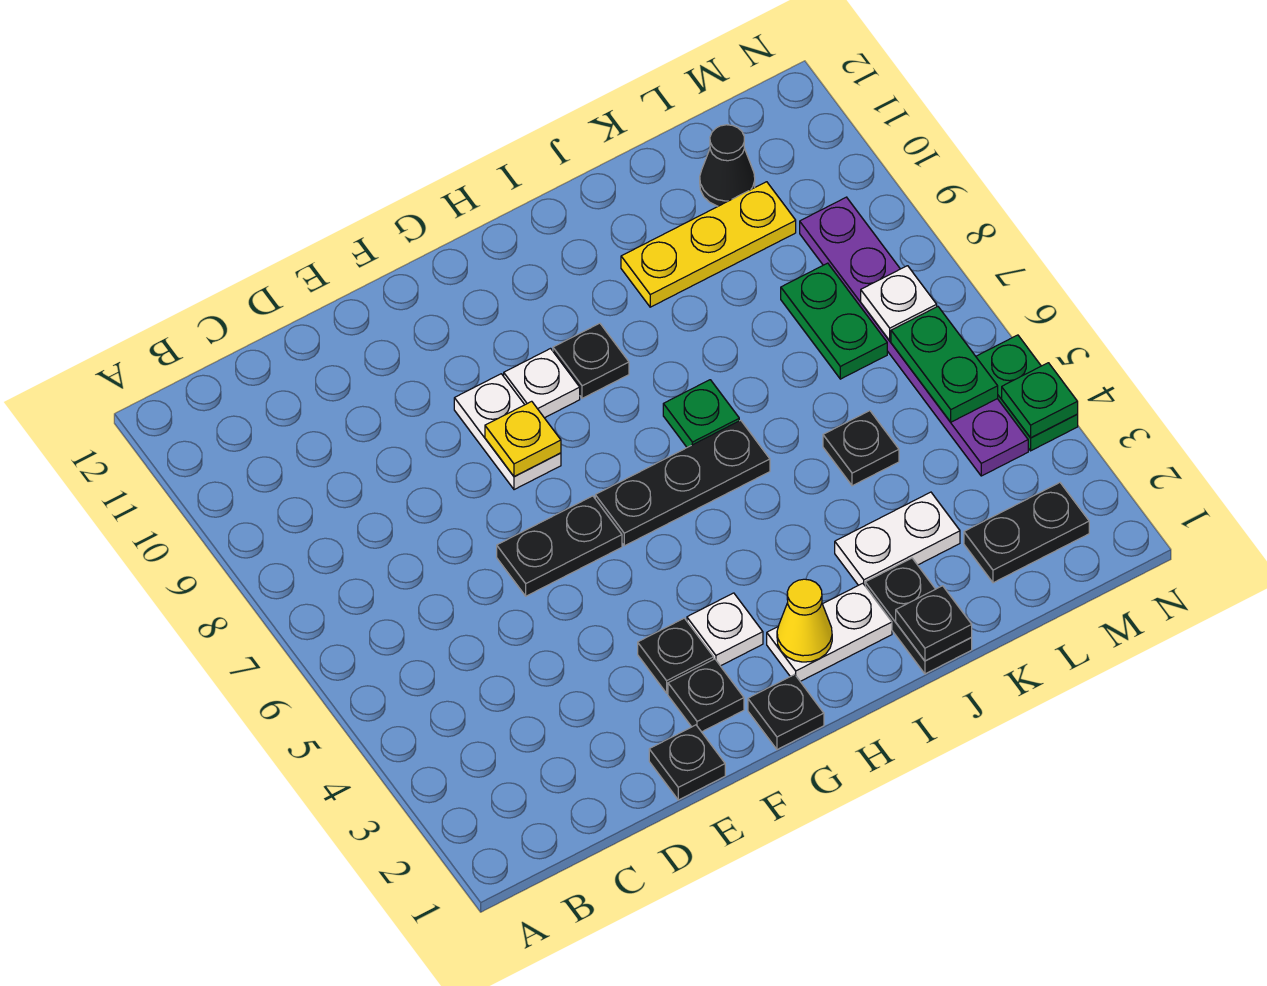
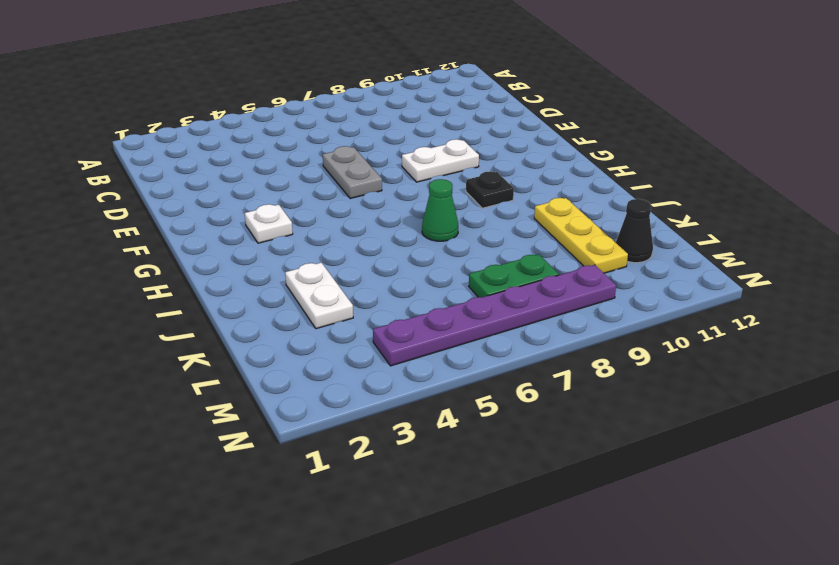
grey plate E6:F6 level 1 -> black plate E6:F6 level 1
green cone I7 level 1 -> green plate I7 level 1
none -> black plate E1 level 1
none -> black plate F2 level 1
none -> black plate F3 level 1

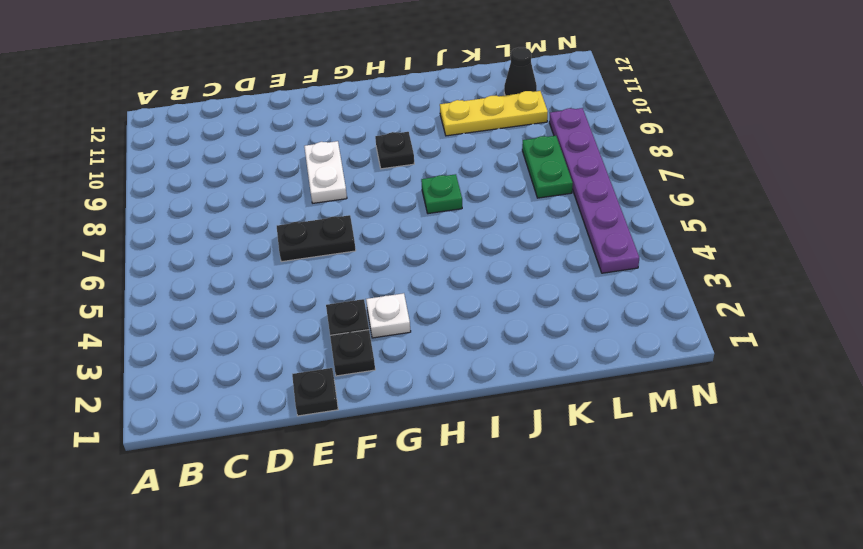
none -> black plate G1 level 1
none -> black plate G6:I6 level 1
none -> white plate G9 level 1

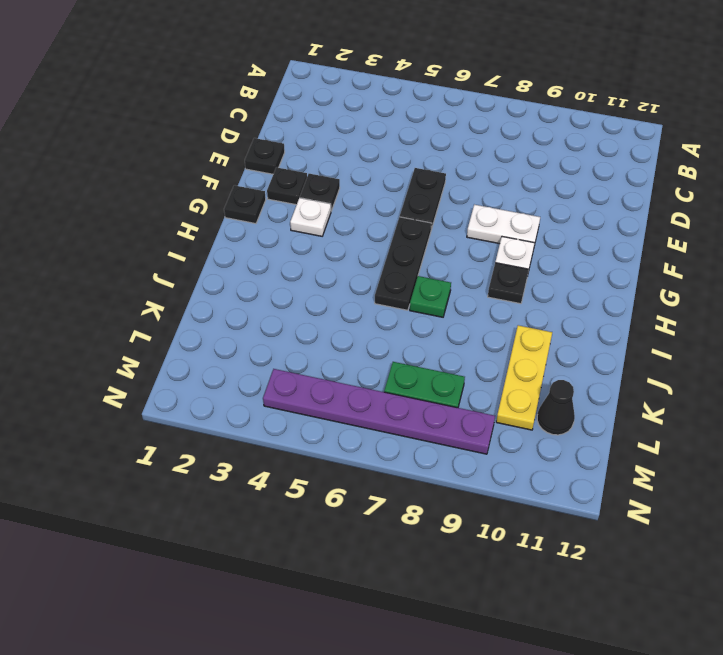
none -> white plate H2:I2 level 1
none -> black plate J1:J2 level 1
none -> white plate J3:K3 level 1

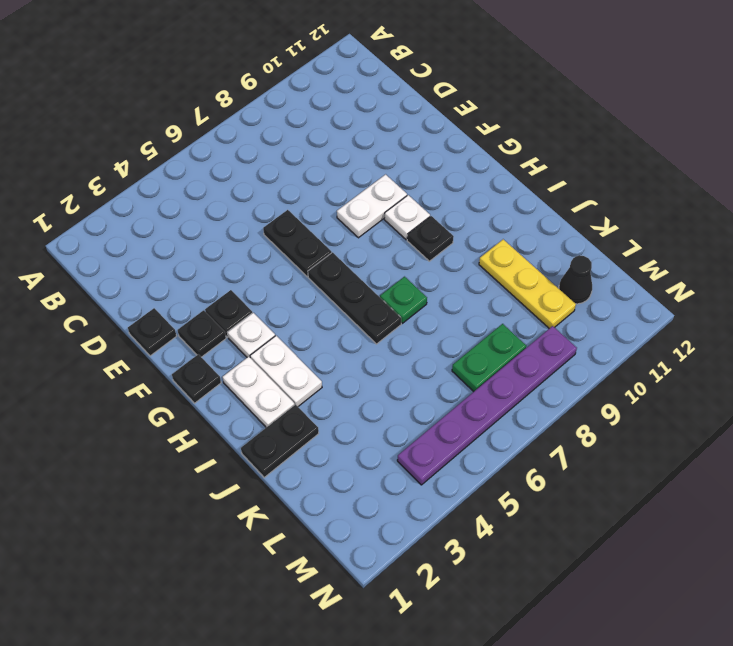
white plate H3:I3 level 1 -> white plate J3:K3 level 1
none -> black plate K5 level 1
none -> black plate L2:M2 level 1
none -> green plate N4:N5 level 1

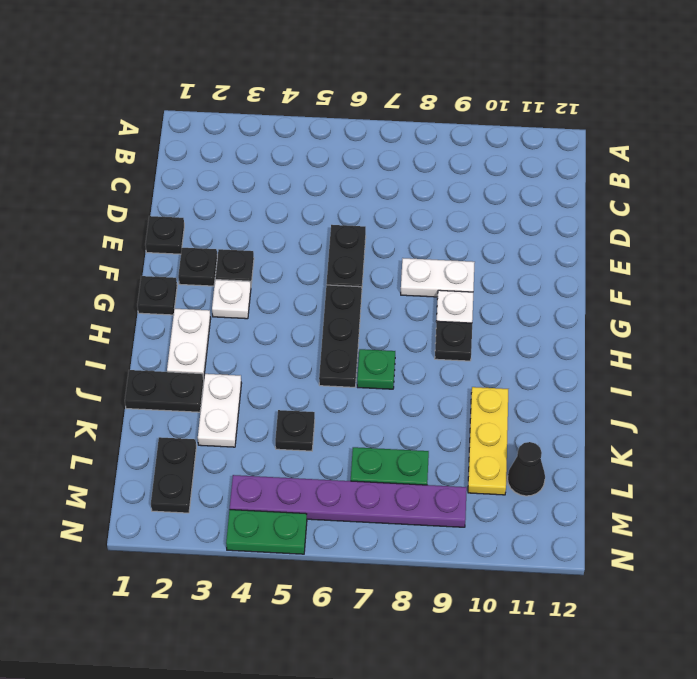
none -> yellow plate F8 level 2
none -> yellow cone H2 level 2
none -> black plate J1 level 2

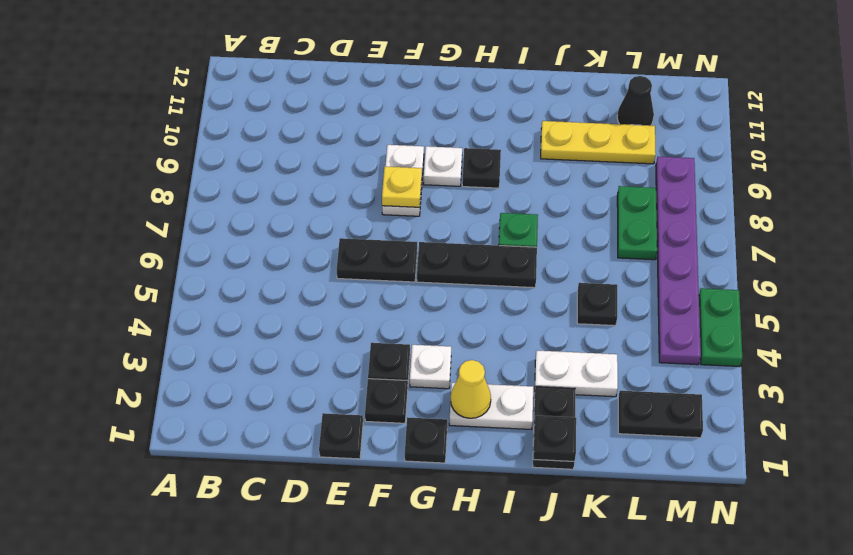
none -> green plate M5:M6 level 2
none -> white plate M7 level 2
none -> green plate N4 level 2

